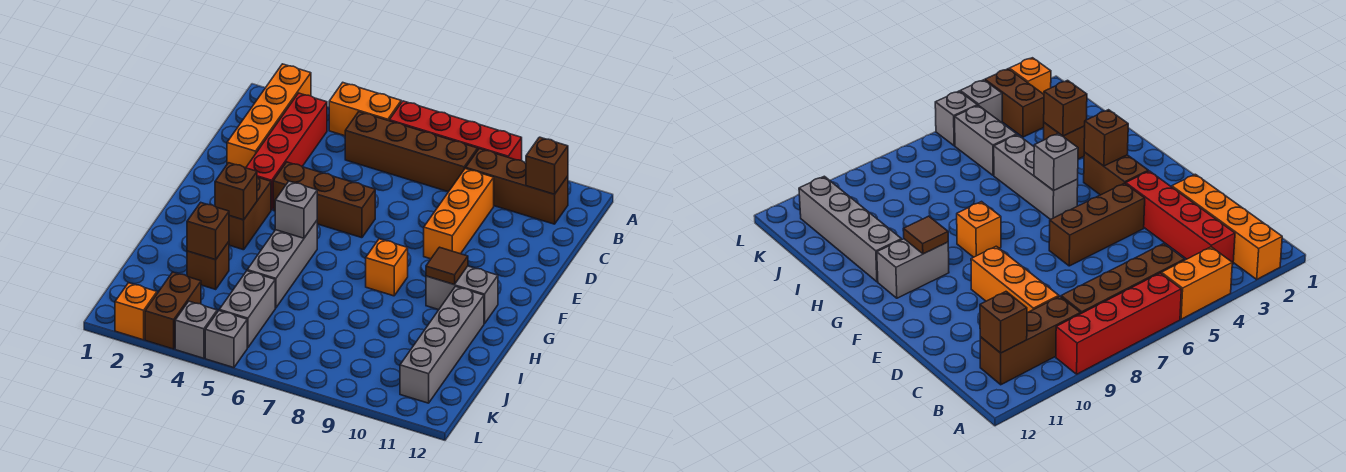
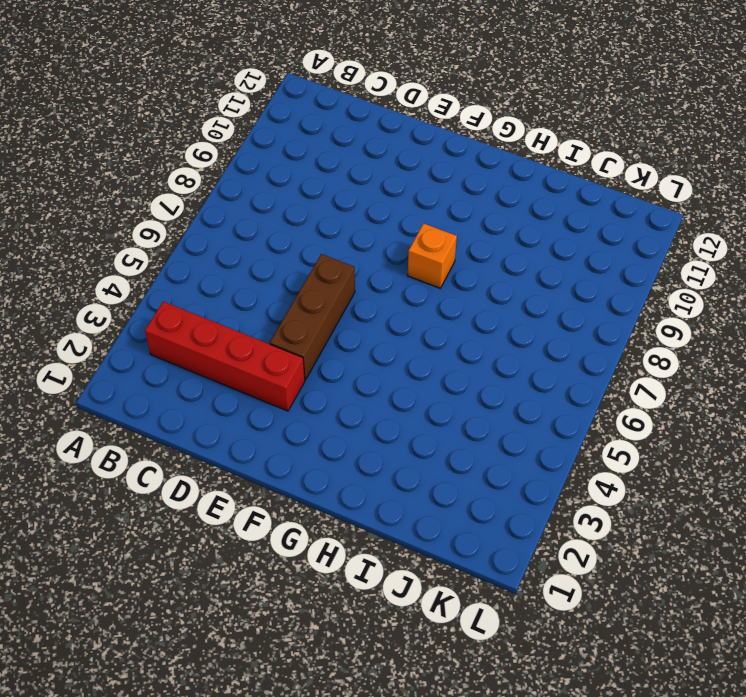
none -> orange brick A2:D2 level 1
none -> orange brick A4:A5 level 1
none -> red brick A6:A9 level 1

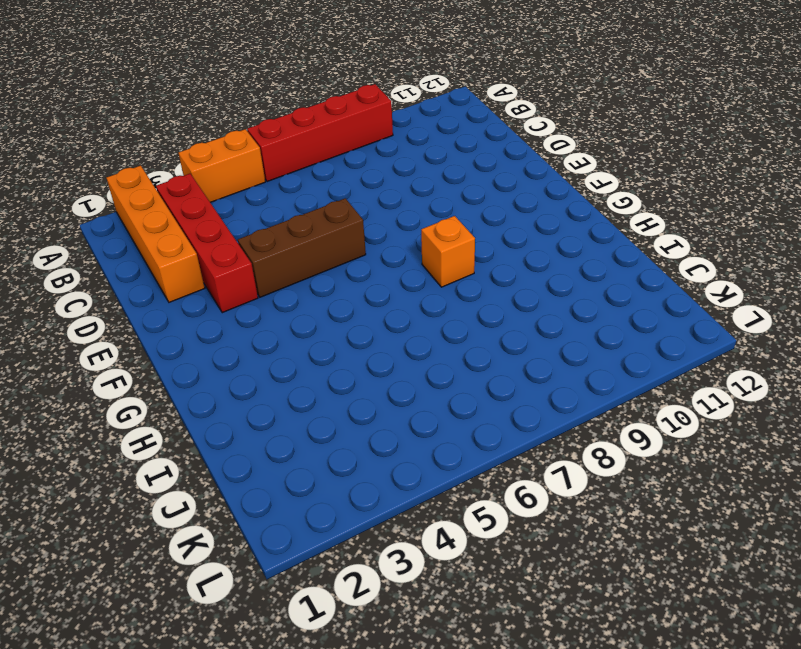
none -> brown brick B5:B8 level 1
none -> brown brick B9:B11 level 1
none -> orange brick C9:E9 level 1

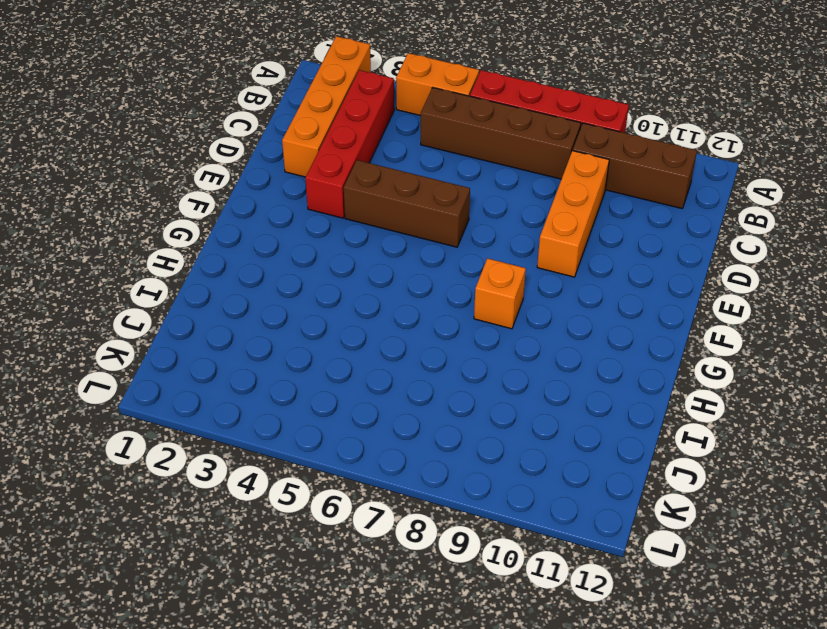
none -> brown brick F3:G3 level 1
none -> grey brick G5:I5 level 1
none -> grey brick G10:G11 level 1

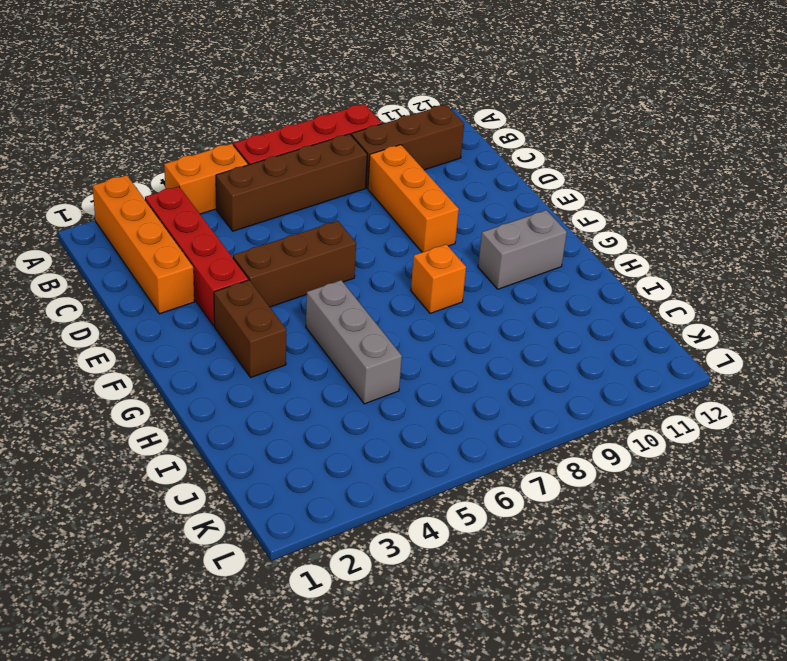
none -> grey brick H11:K11 level 1
none -> brown brick I3 level 1
none -> grey brick J5:K5 level 1

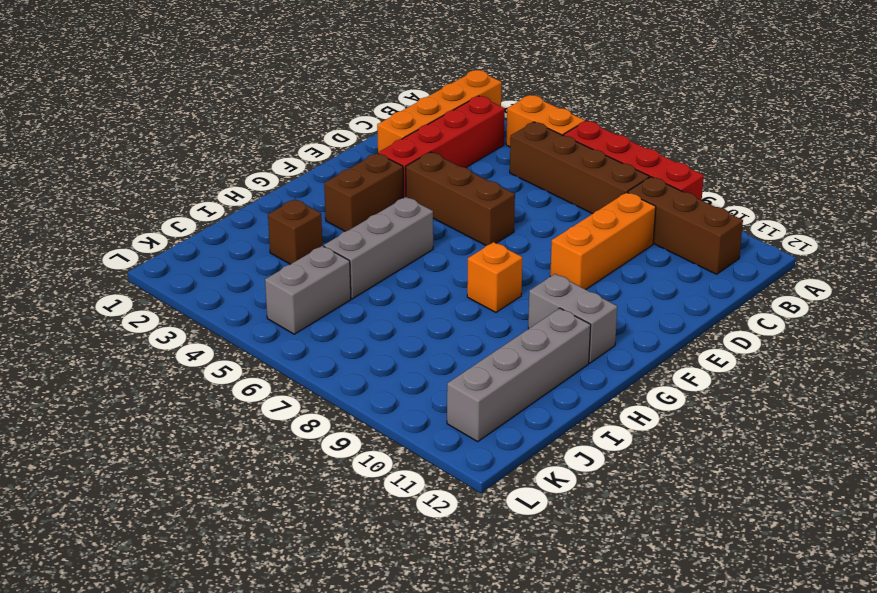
none -> brown brick K3:L3 level 1
none -> orange brick L2 level 1
none -> grey brick L4 level 1

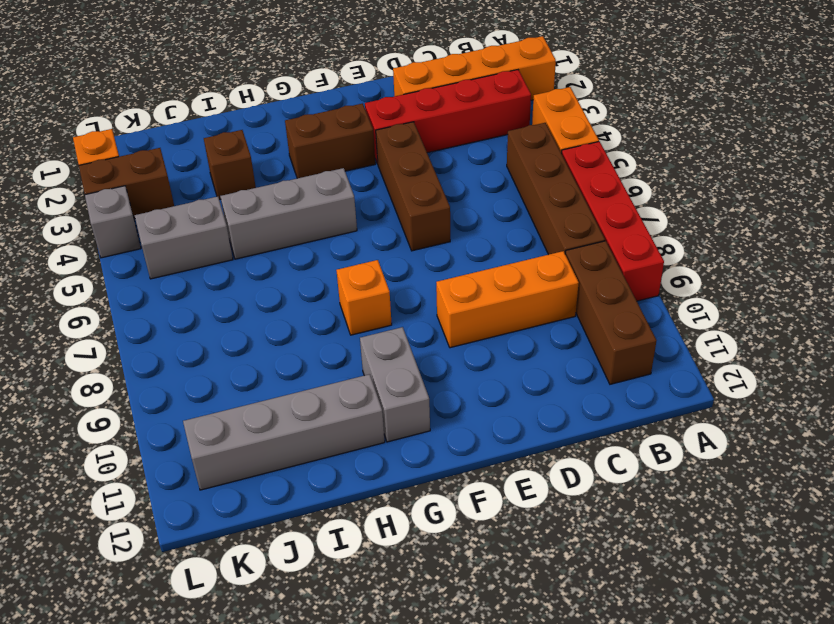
none -> grey brick L5 level 1
none -> brown brick B11 level 2
none -> brown brick G3 level 2

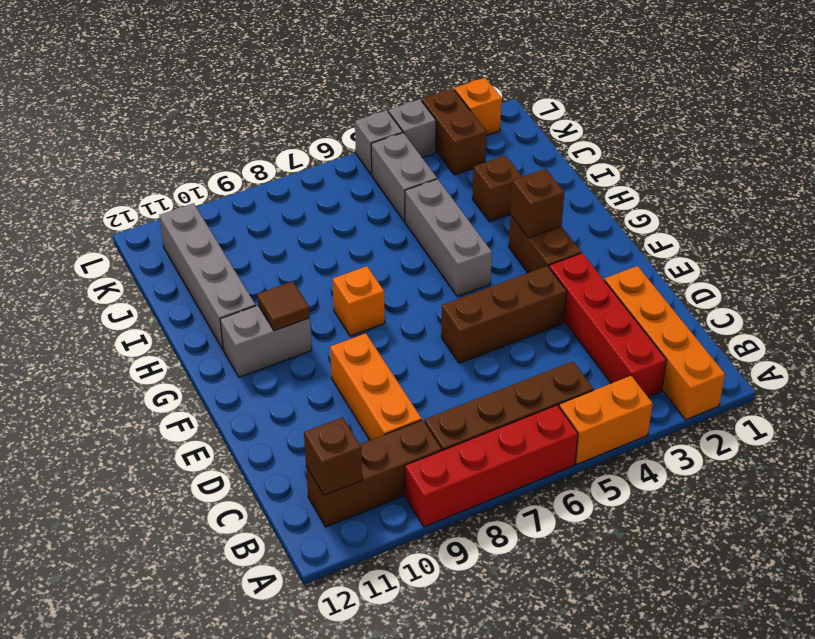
none -> grey brick G5 level 2
none -> brown brick I3 level 2

